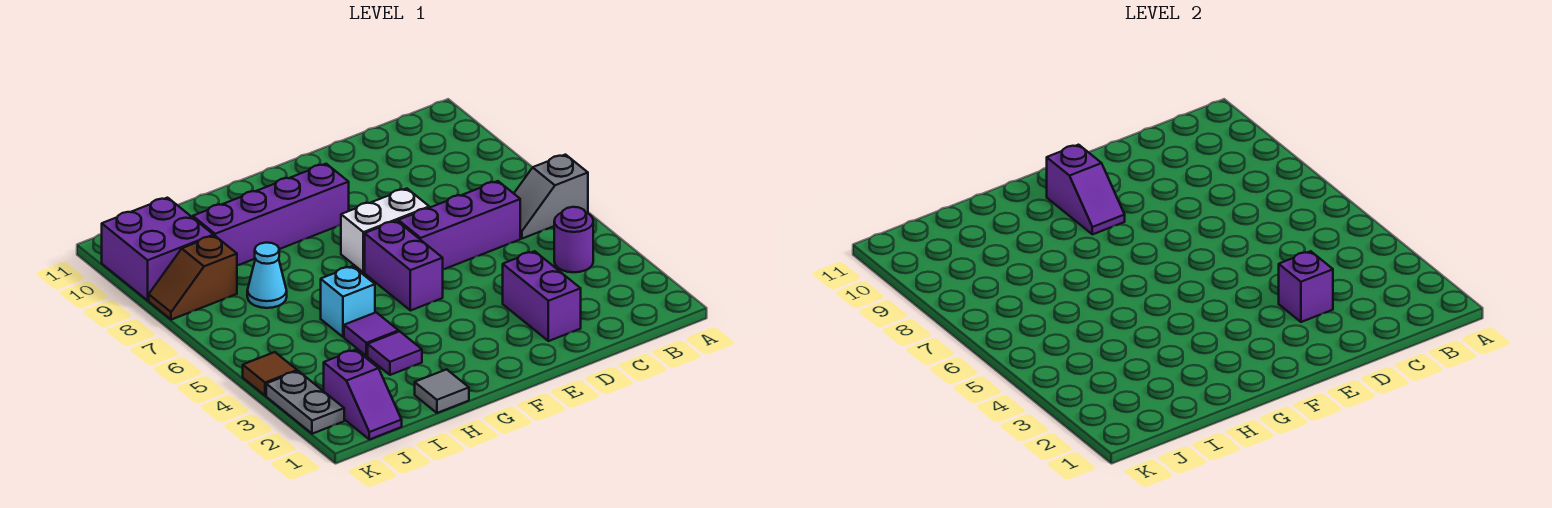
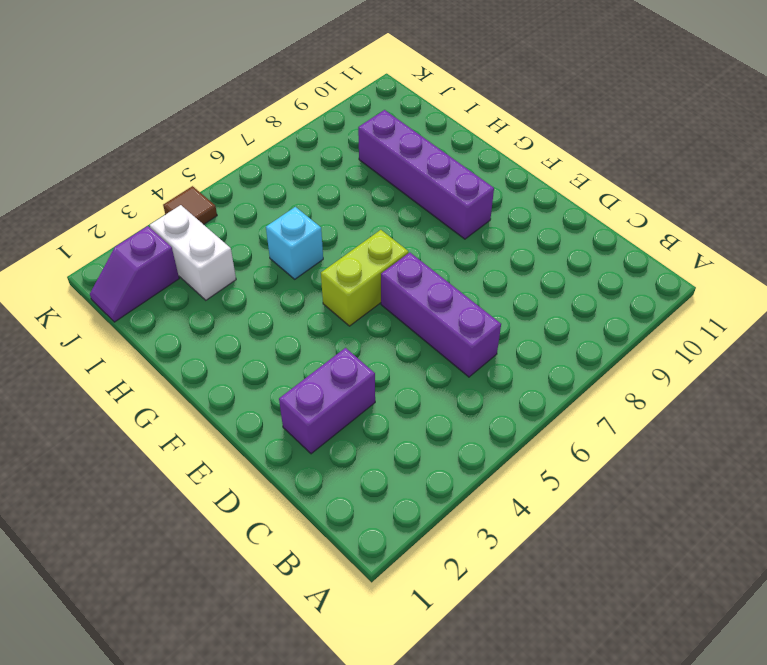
lime brick F5:F6 level 1 -> purple brick F5:F6 level 1
white brick I3:J3 level 1 -> white brick E7:F7 level 1
none -> grey slope A6:B6 level 1 top A
none -> purple round brick B4 level 1
none -> grey tile H1 level 1

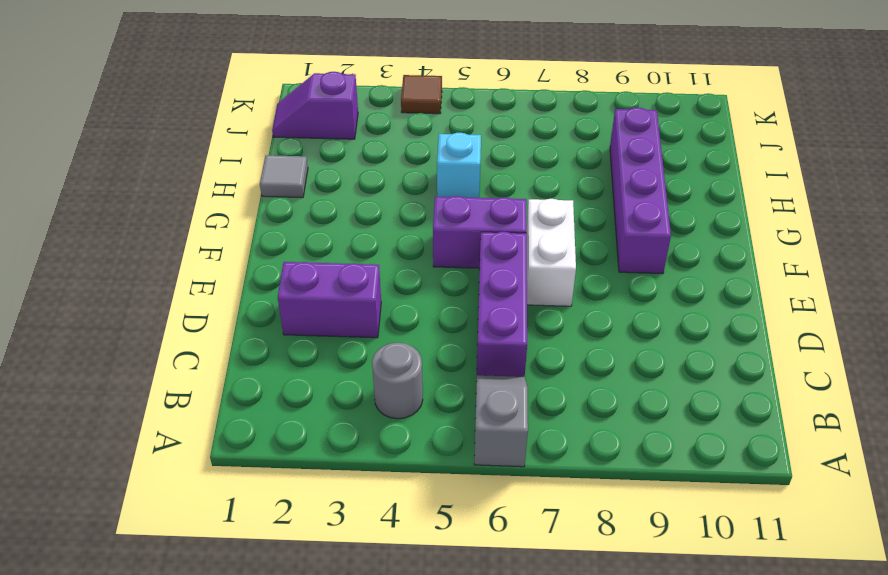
grey round brick B4 level 1 -> purple round brick B4 level 1
none -> purple tile H3 level 1
none -> purple tile H4 level 1
none -> cyan cone I7 level 1

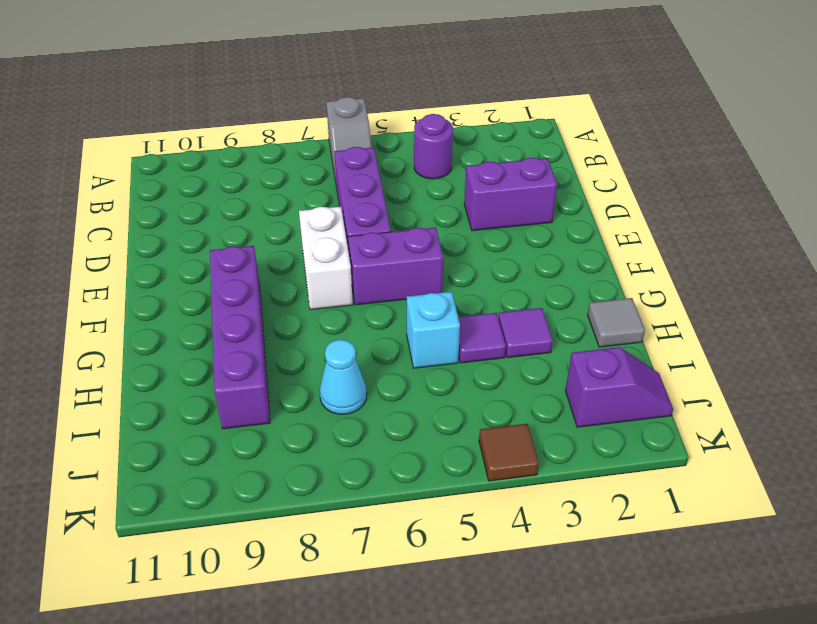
none -> brown slope J8:K8 level 1 top J
none -> purple brick J9:K10 level 1
none -> grey plate K2:K3 level 1

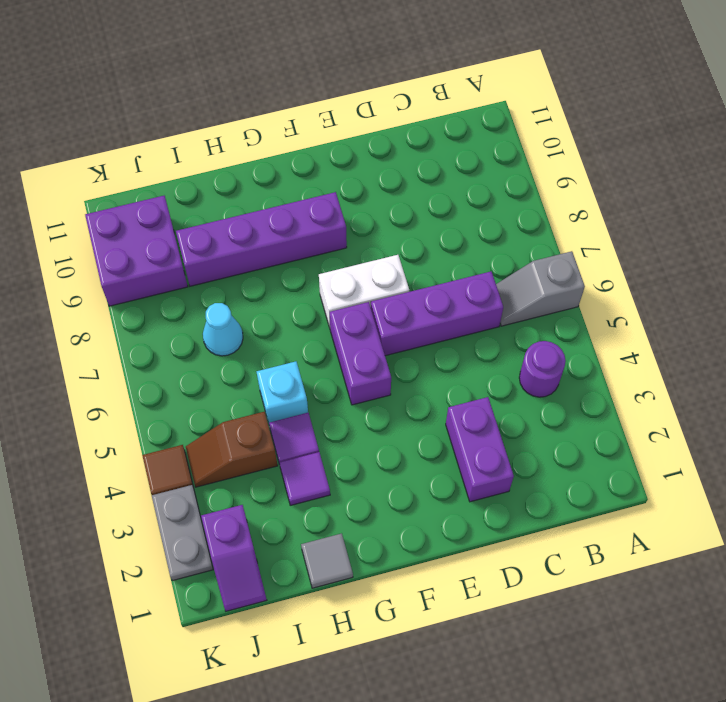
brown slope I4:J4 level 1 top I -> brown slope J8:K8 level 1 top J
none -> purple brick D3 level 2
none -> purple slope F9:F10 level 2 top 10

